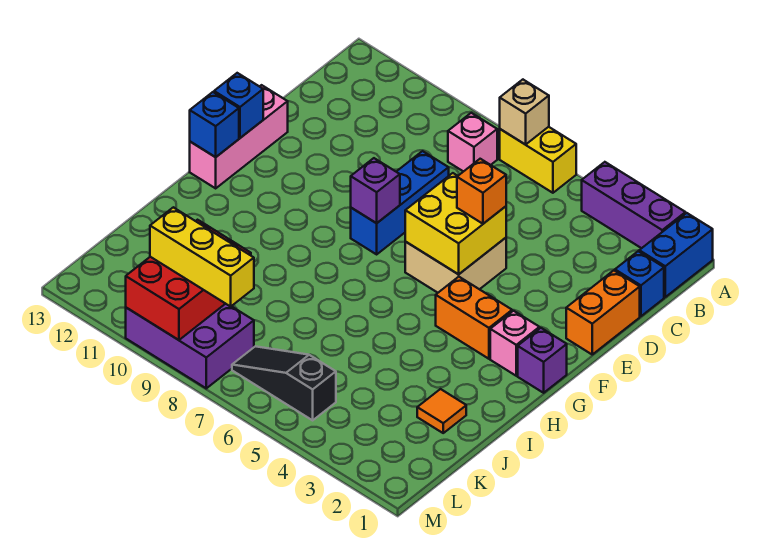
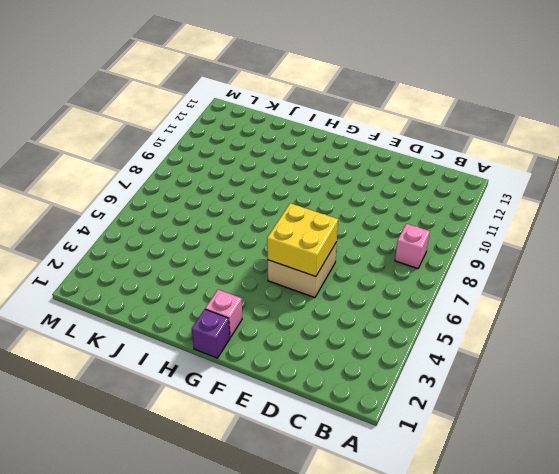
none -> blue brick A1:B1 level 1
none -> purple brick A2:A4 level 1
none -> yellow brick A6:A7 level 1

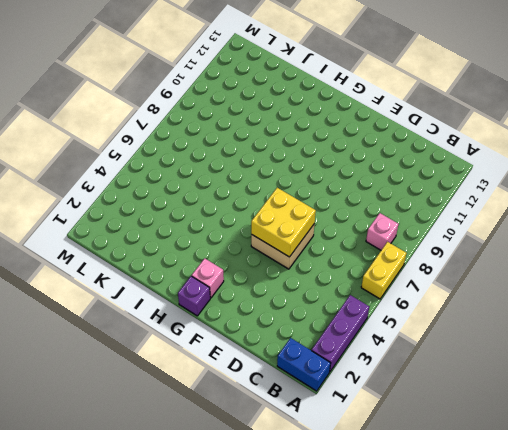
none -> blue brick C1 level 1
none -> orange brick D1:E1 level 1
none -> blue brick D8:F8 level 1

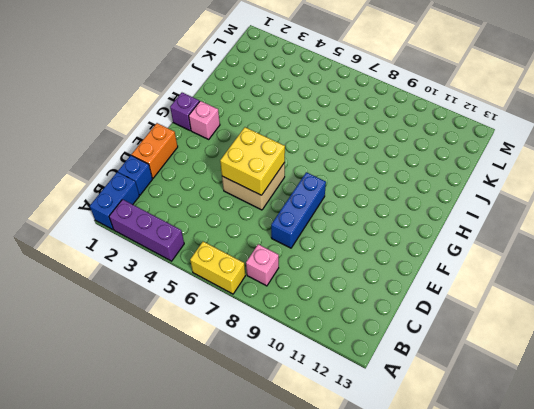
none -> pink brick E13:G13 level 1
none -> orange brick G3:G4 level 1
none -> orange tile J2 level 1

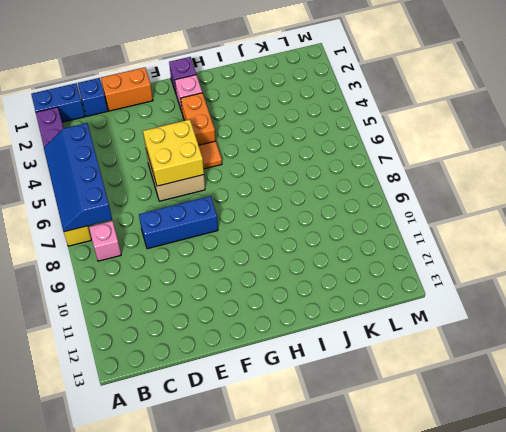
blue slope A4:B7 level 2 top B -> tan brick A7 level 2
orange tile G5 level 1 -> orange tile J2 level 1
none -> pink brick E13:G13 level 1
none -> black slope L5:L7 level 1 top 5
none -> purple brick L8:M10 level 1

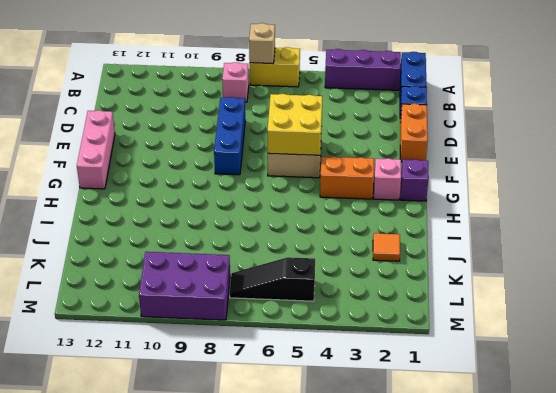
none -> purple brick F8 level 2
none -> blue brick F13 level 2
none -> blue brick G13 level 2

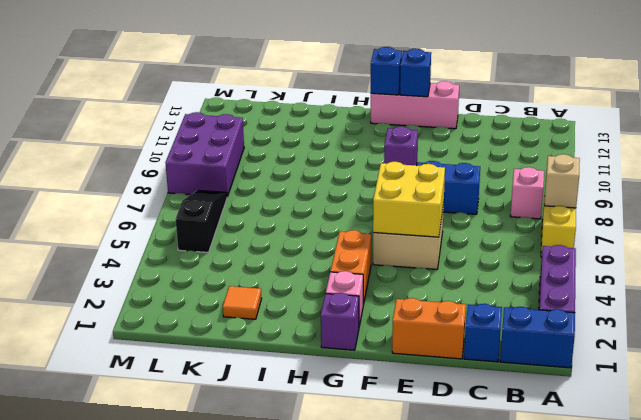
none -> red brick K9:M10 level 2
none -> orange brick E5 level 3
none -> yellow brick L8:L10 level 3

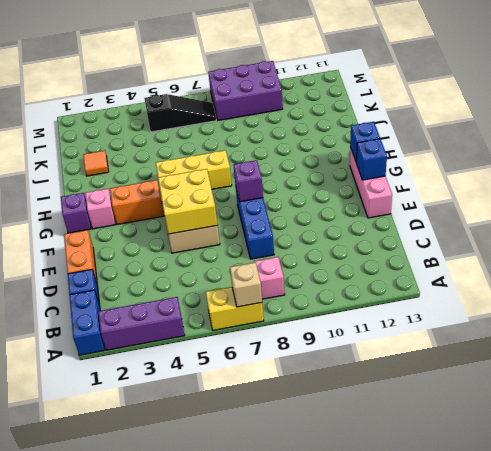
yellow brick H5:H7 level 1 -> yellow brick L8:L10 level 3
none -> red brick K9:M10 level 2
none -> orange brick E5 level 3

